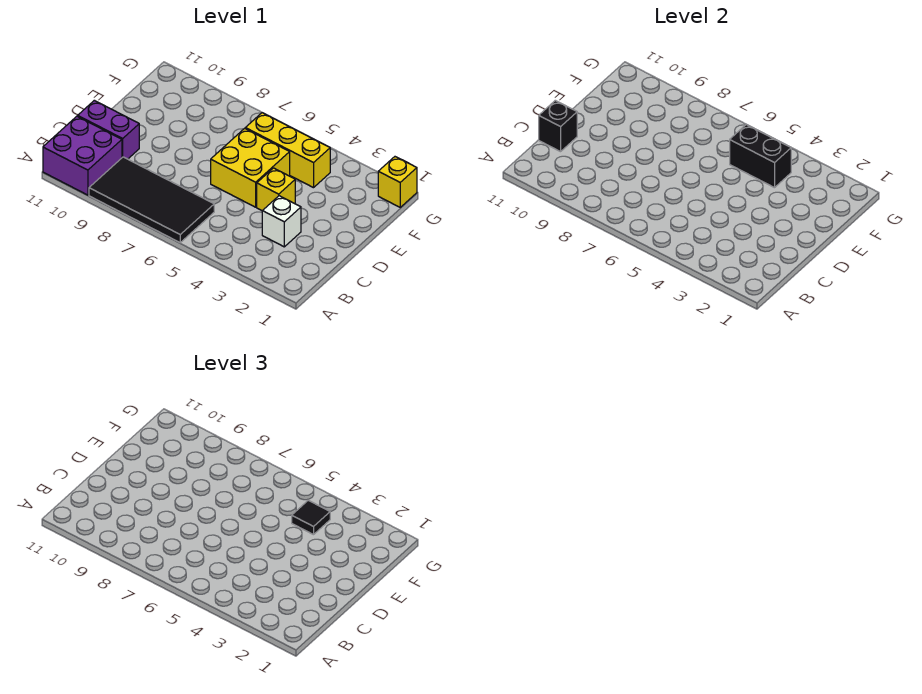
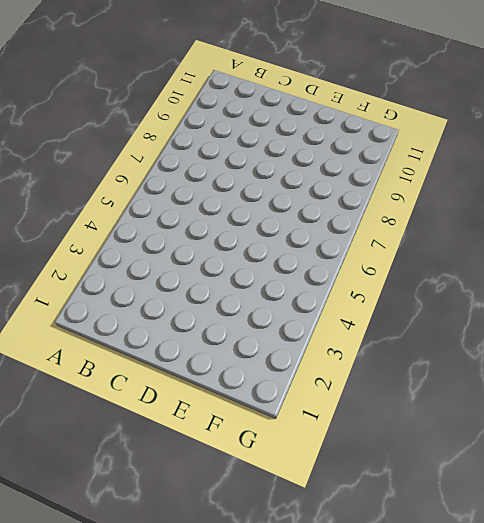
none -> black tile A6:B9 level 1
none -> purple brick A10:B11 level 1

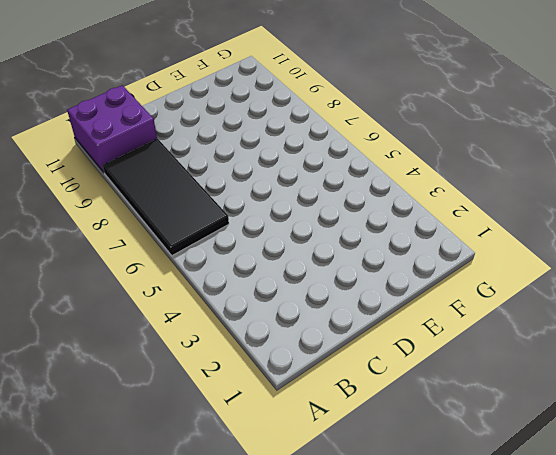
none -> white brick C3 level 1
none -> purple brick C10:C11 level 1

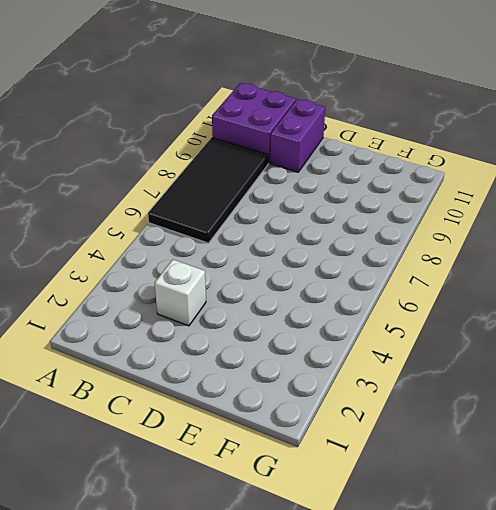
none -> yellow brick D4 level 1
none -> yellow brick D5:E6 level 1

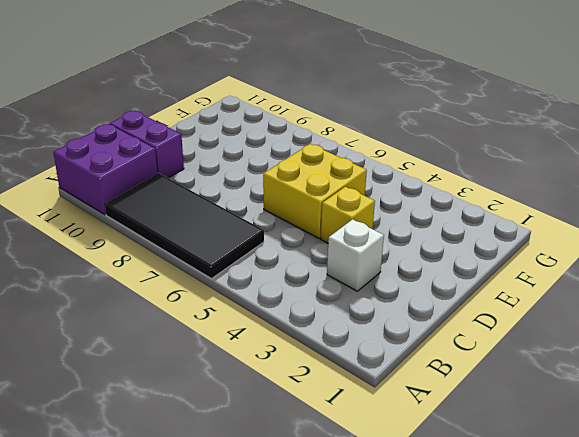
none -> yellow brick F4:F6 level 1
none -> yellow brick G1 level 1

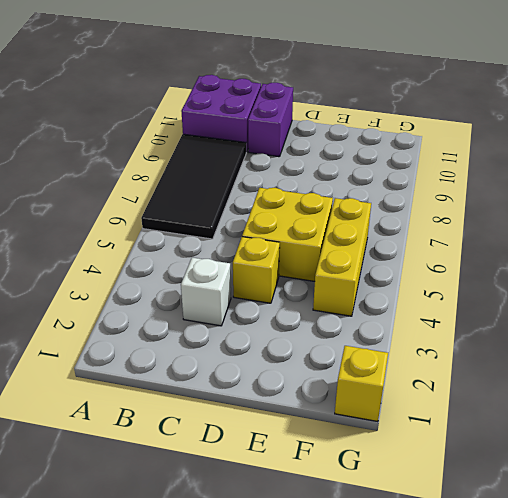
none -> black brick C11 level 2
none -> black brick F4:F5 level 2

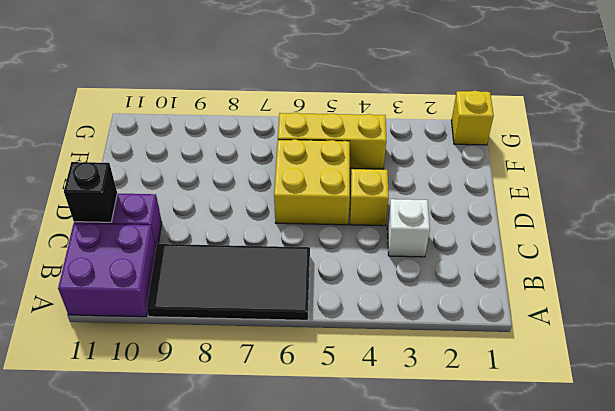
none -> black brick F4:F5 level 2
none -> black tile F4 level 3

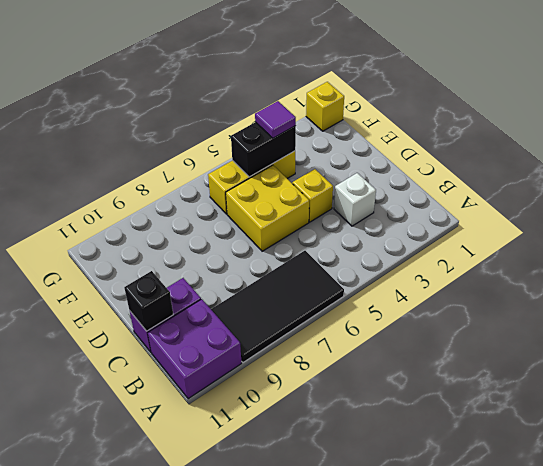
purple tile F4 level 3 -> black tile F4 level 3

